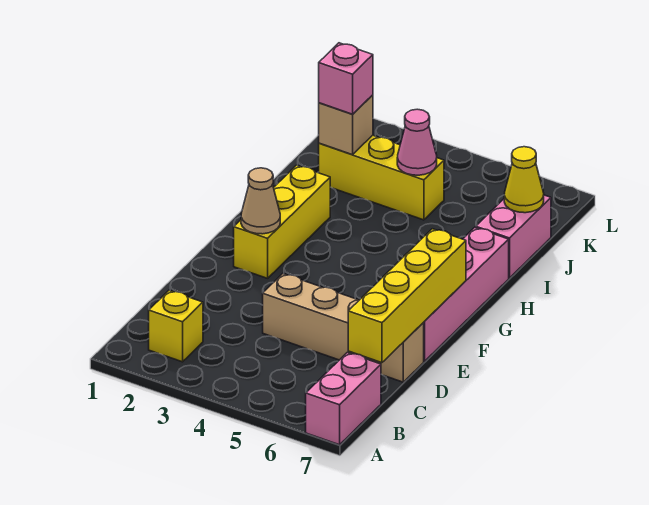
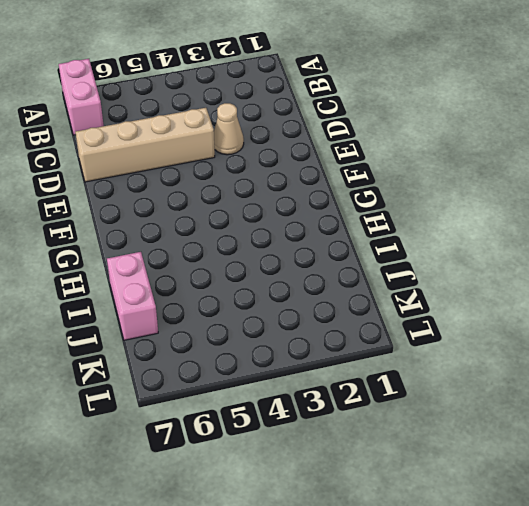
tan cone D3 level 1 -> tan cone F2 level 2
none -> yellow brick B2 level 1
none -> pink brick E7:H7 level 1
none -> yellow brick F2:H2 level 1

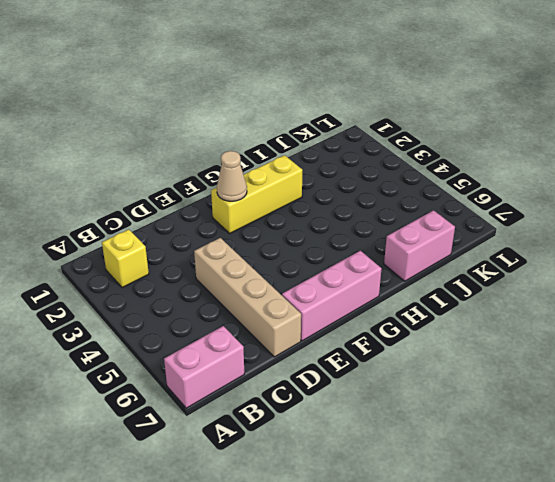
pink brick E7:G7 level 1 -> pink brick E7:H7 level 1
none -> yellow brick J2:J4 level 1
none -> yellow brick C7:F7 level 2
none -> tan brick J2 level 2

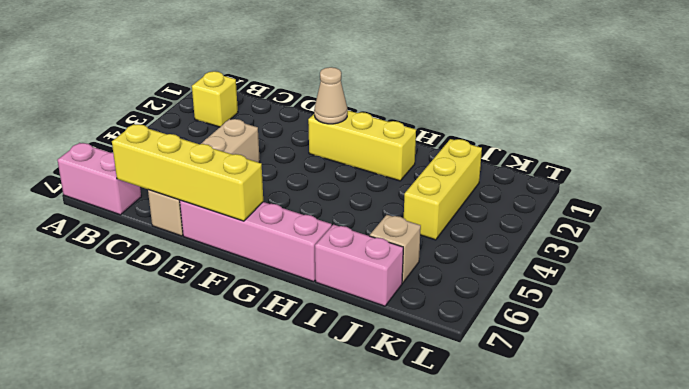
tan brick J6 level 1 -> tan brick J2 level 2
none -> pink cone J4 level 2
none -> yellow cone J7 level 2
none -> pink brick J2 level 3

